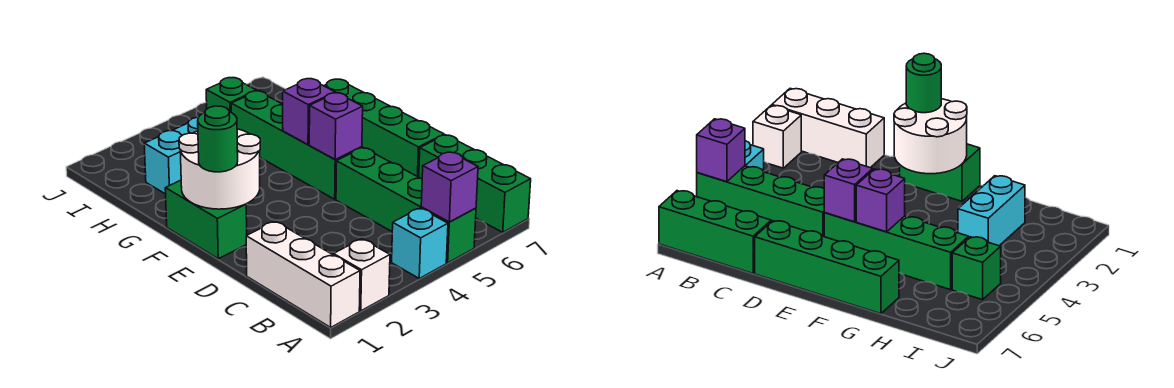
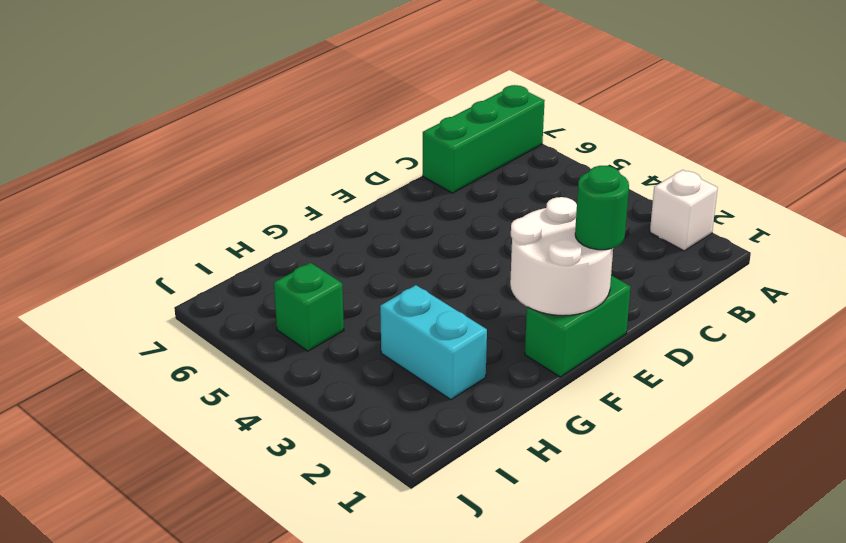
none -> white brick A1:C1 level 1
none -> cyan brick A4 level 1
none -> green brick A5:D5 level 1

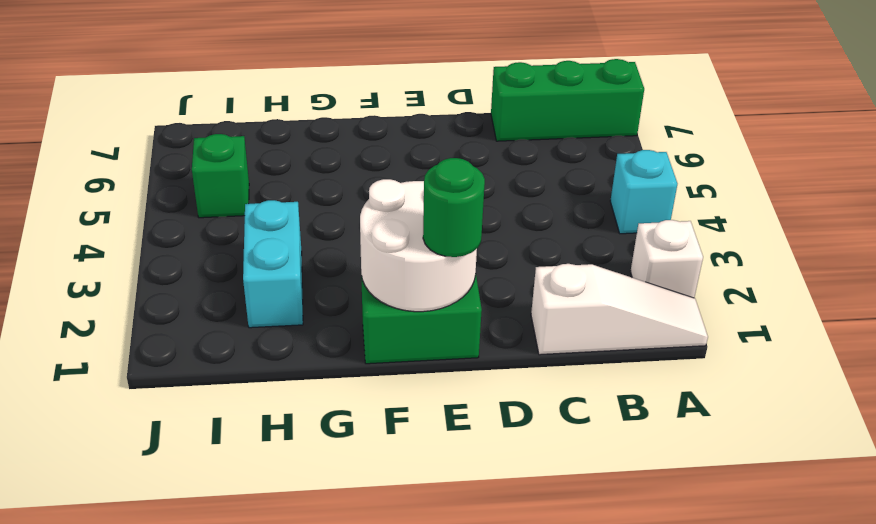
white slope A1:C1 level 1 top C -> white brick A1:C1 level 1
none -> green brick A5:D5 level 1
none -> green brick D7:G7 level 1
none -> green brick E5:H5 level 1

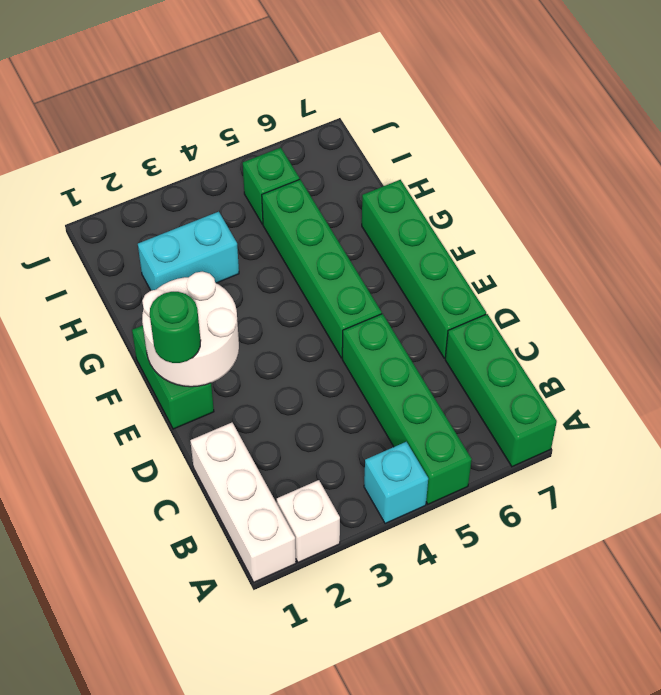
none -> purple brick A5 level 2
none -> purple brick E5 level 2
none -> purple brick F5 level 2

